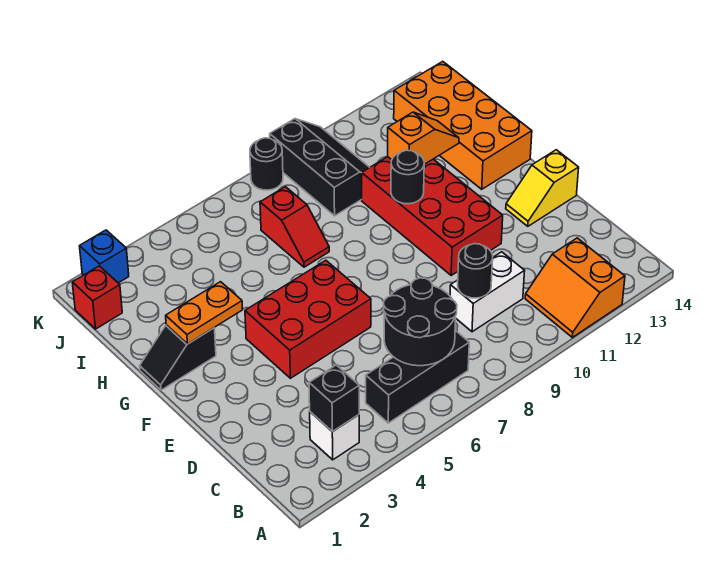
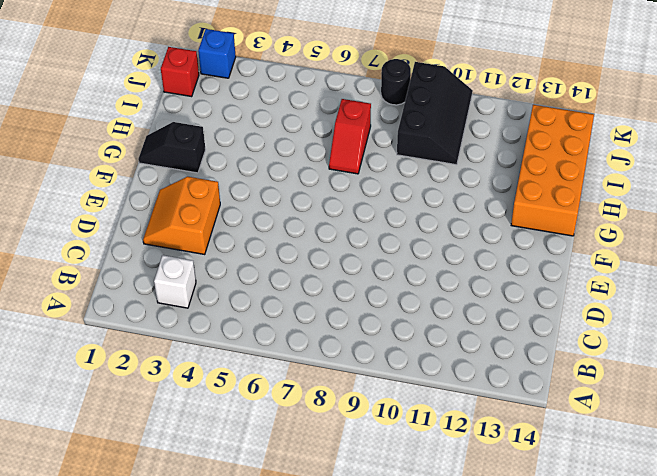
orange slope D2:E3 level 1 top 3 -> orange slope A11:B12 level 1 top 12
none -> black brick B5:B7 level 1
none -> white brick C9:C10 level 1
none -> red brick E4:F6 level 1

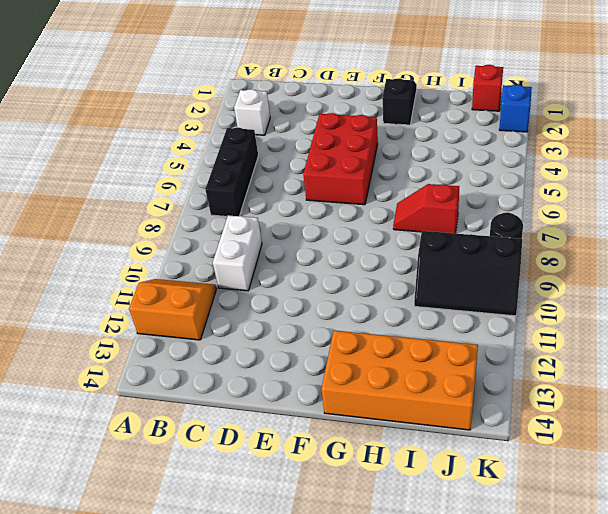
none -> red brick E10:H11 level 1
none -> yellow slope E13:E14 level 1 top 14
none -> black brick B3 level 2

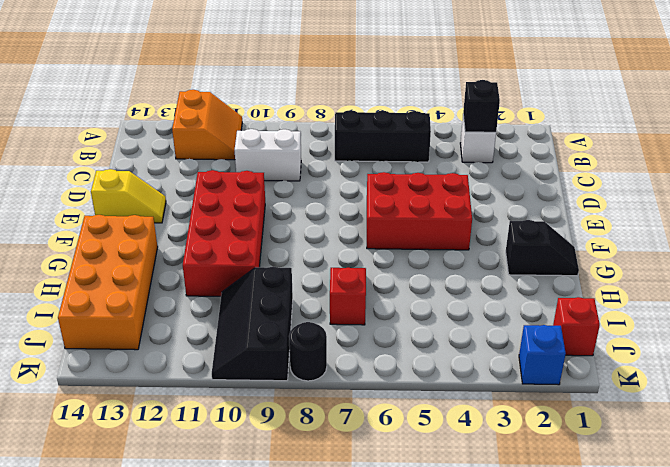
none -> black round brick B6:C7 level 2
none -> black round brick C9 level 2
none -> orange plate G2:G3 level 2

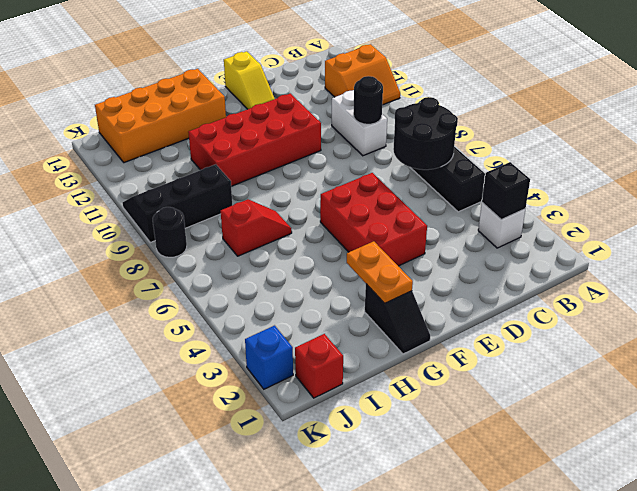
none -> black round brick G10 level 2
none -> orange slope H11:H12 level 2 top 11

